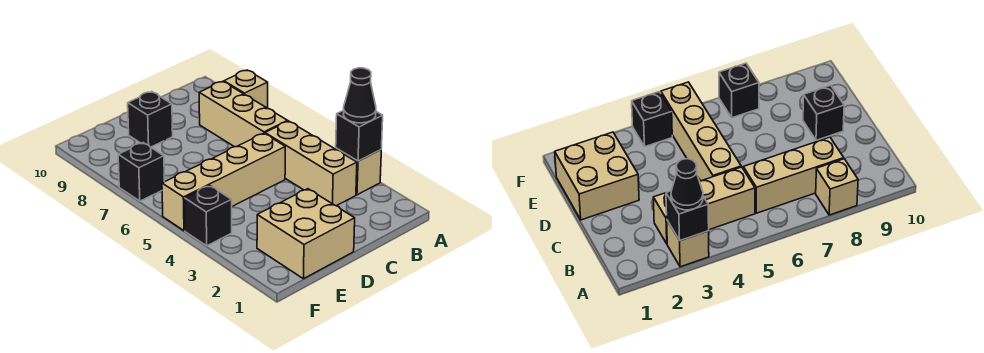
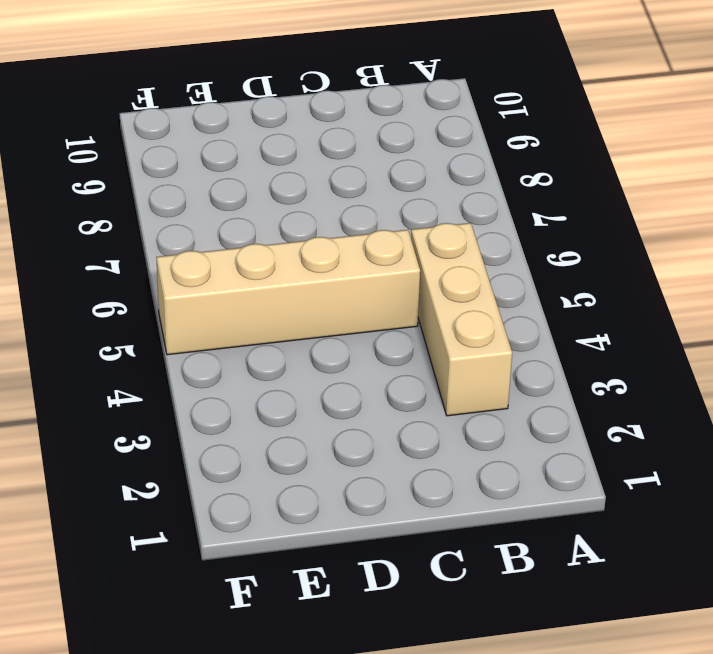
none -> tan brick A3 level 1
none -> tan brick A8 level 1

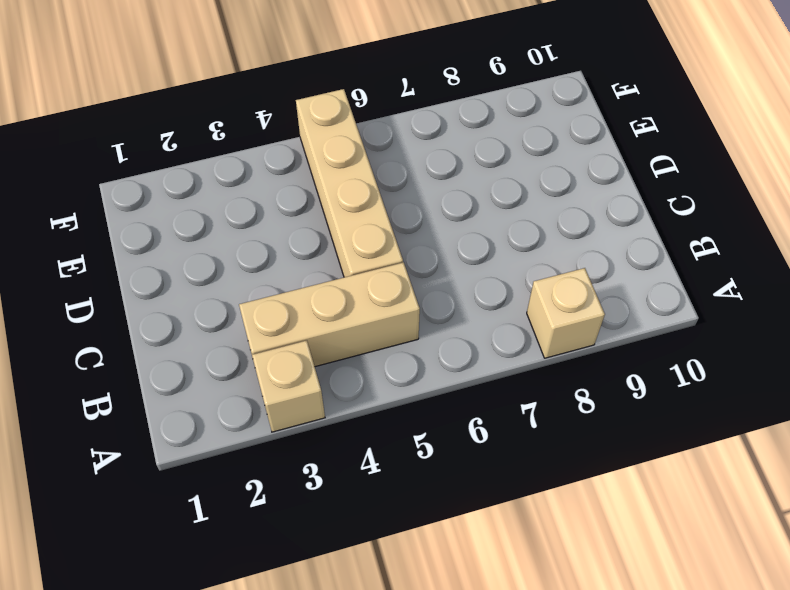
none -> tan brick B6:B8 level 1
none -> tan brick D1:E2 level 1

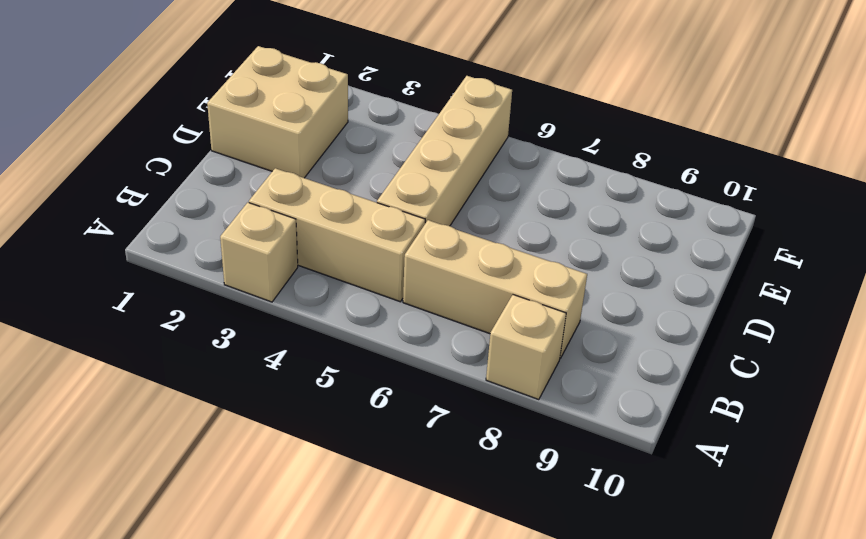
none -> black brick D9 level 1
none -> black brick F4 level 1

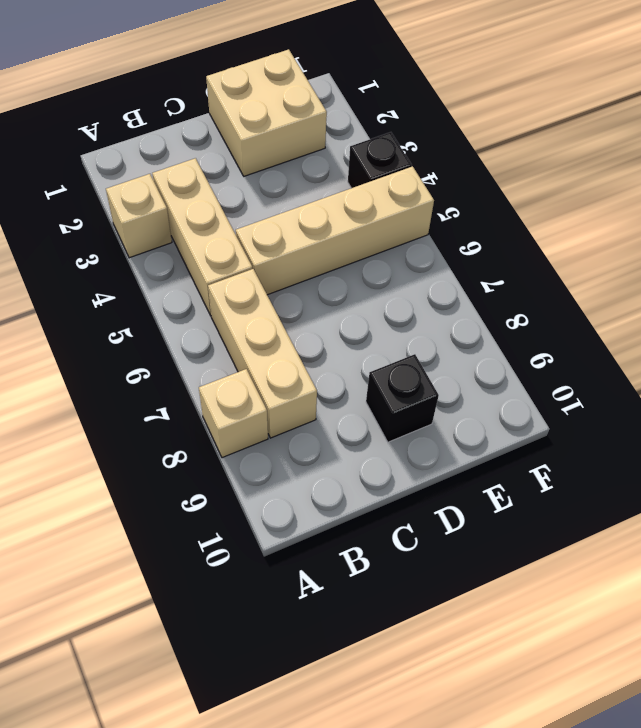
none -> black brick F7 level 1
none -> black brick A3 level 2

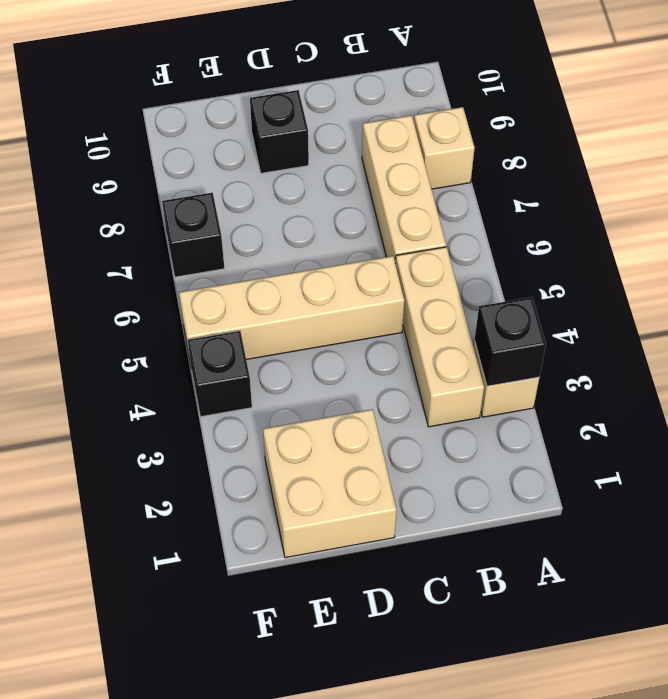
none -> black cone A3 level 3

